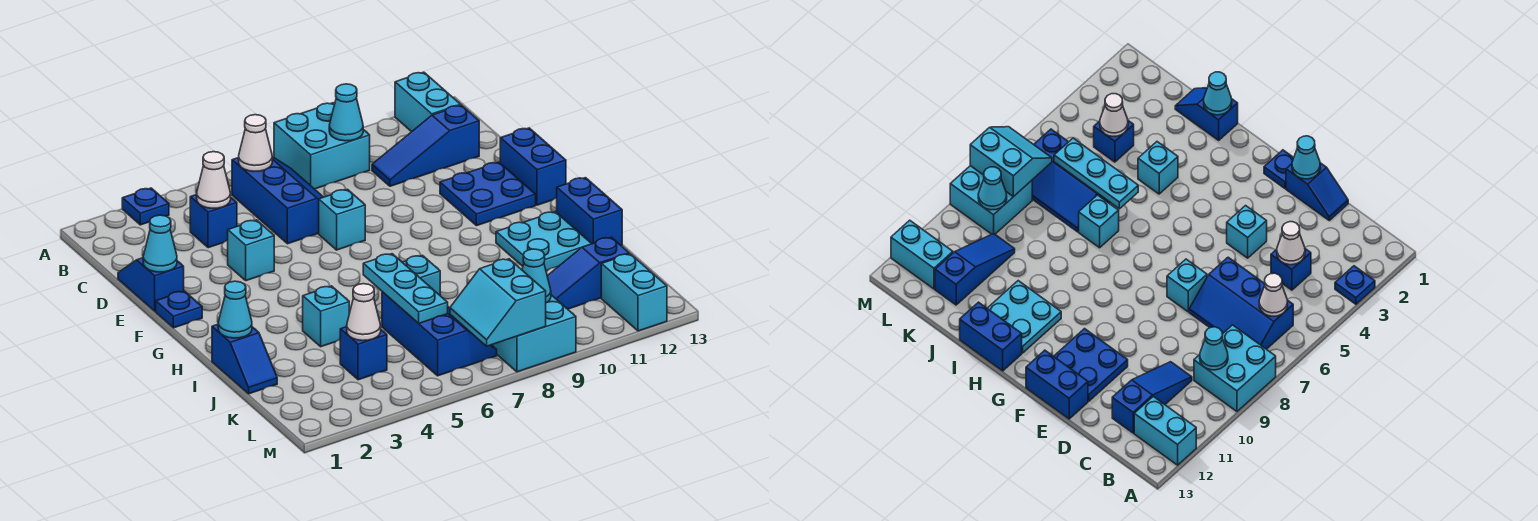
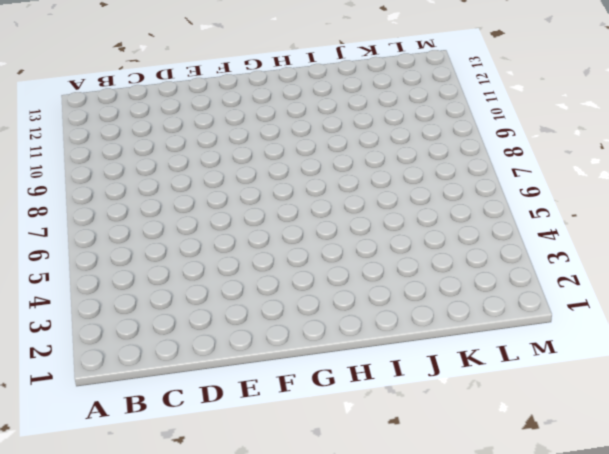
none -> blue plate A3 level 1
none -> cyan brick A8:B9 level 1
none -> cyan brick A12:B12 level 1
none -> blue slope B6:D7 level 1 top 6

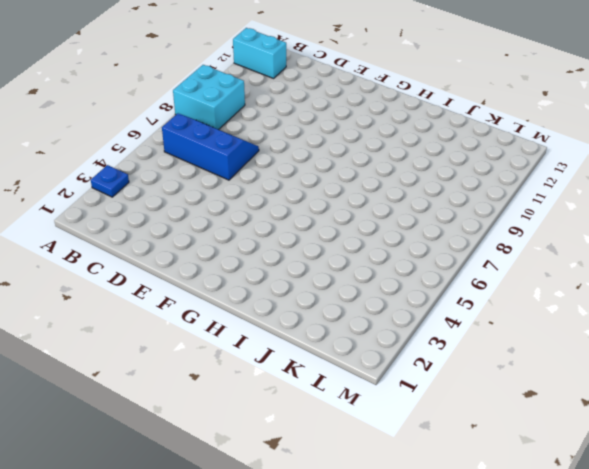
none -> blue brick C4 level 1
none -> blue slope C10:C12 level 1 top 12
none -> blue slope D1:E1 level 1 top E
none -> cyan brick E4 level 1

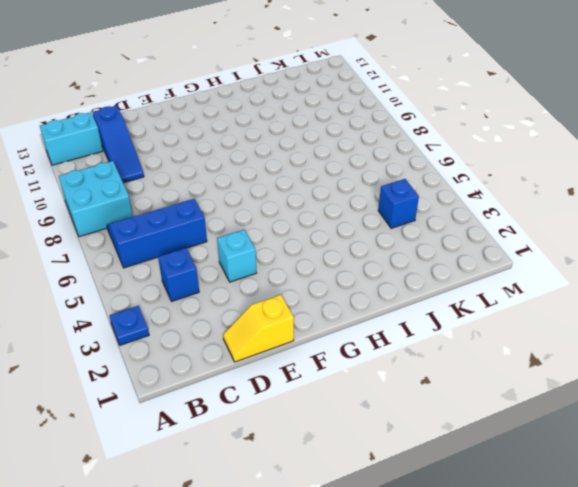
yellow slope D1:E1 level 1 top E -> blue slope D1:E1 level 1 top E
none -> cyan brick E7 level 1
none -> blue plate E11:F12 level 1
none -> blue brick E13:F13 level 1
none -> blue plate F1 level 1

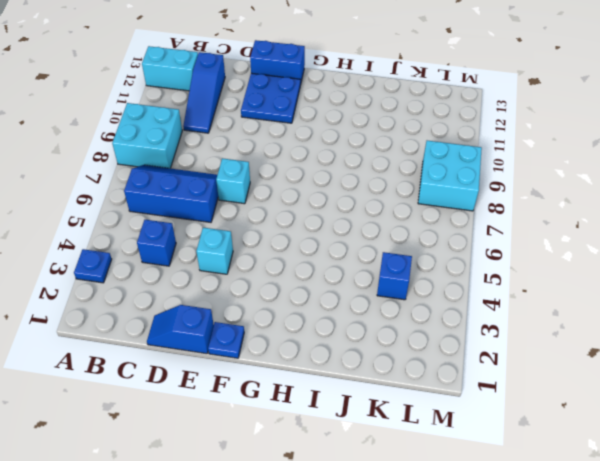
none -> cyan plate H11:I12 level 1
none -> blue brick H13:I13 level 1
none -> blue slope I1:J1 level 1 top I
none -> cyan brick I4 level 1

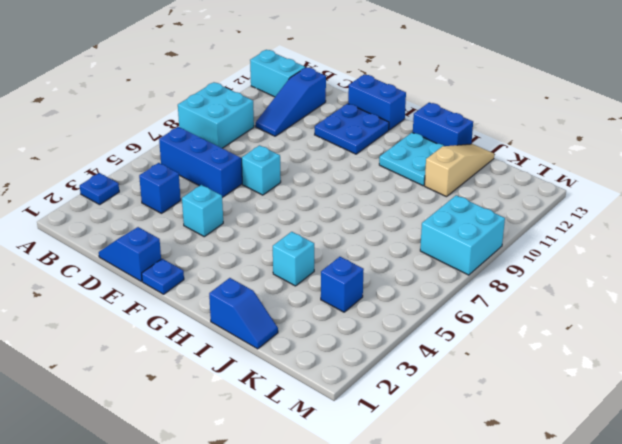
tan slope J11:J13 level 1 top 11 -> none
none -> cyan brick I7 level 1
none -> blue slope J6:L7 level 1 top 6
none -> blue slope K10:K12 level 1 top 12
none -> cyan brick L12:M12 level 1

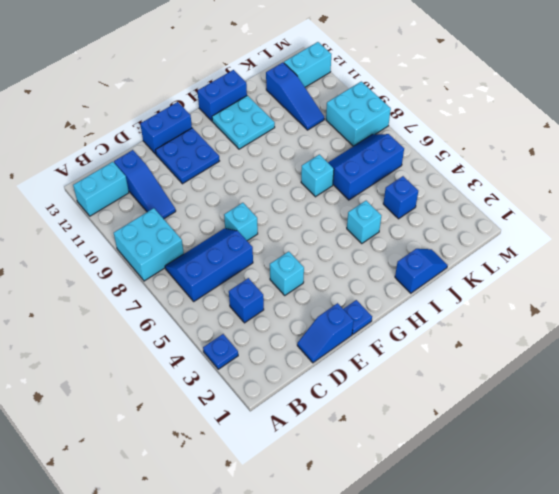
none -> white cone B6 level 2
none -> cyan cone B9 level 2
none -> white cone C4 level 2
none -> cyan cone E1 level 2

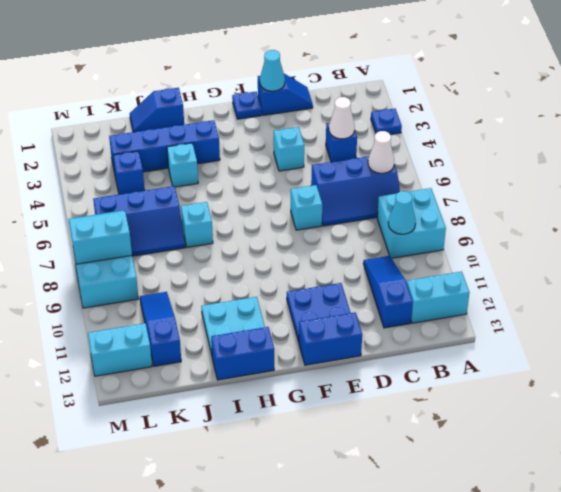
blue brick H3:K3 level 1 -> none
none -> cyan cone I1 level 2
none -> cyan plate I6:K6 level 2
none -> white cone K4 level 2
none -> cyan cone L9 level 2

